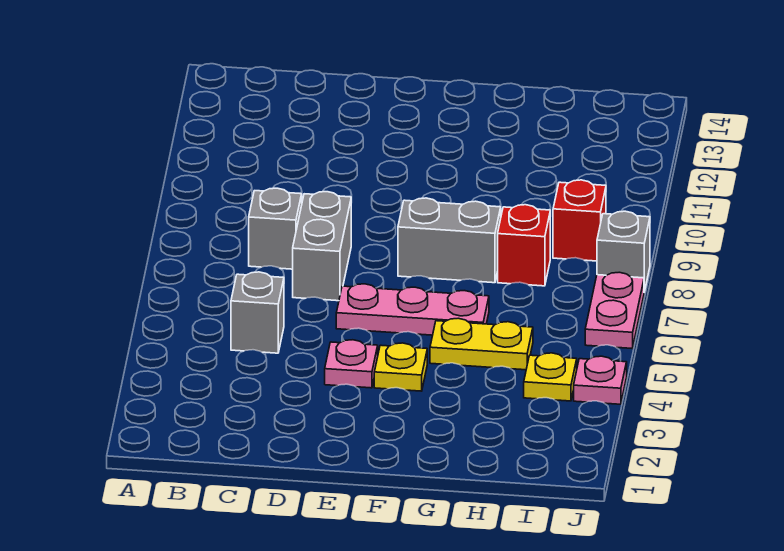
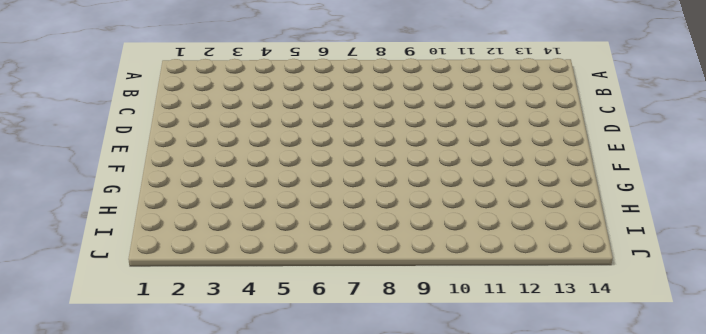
none -> grey brick C5 level 1
none -> grey brick C8 level 1
none -> grey brick D7:D8 level 1

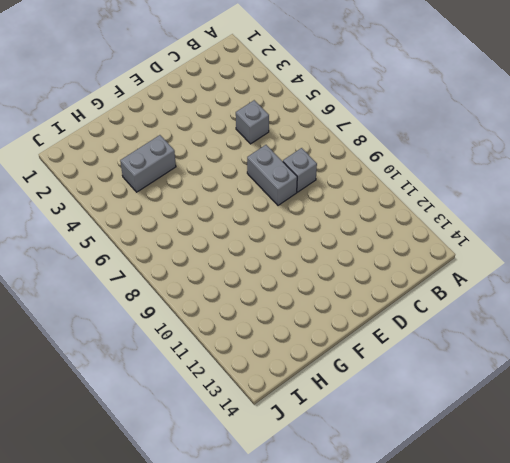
grey brick G4:H4 level 1 -> grey brick F8:G8 level 1
none -> pink plate E4 level 1
none -> pink plate E6:G6 level 1
none -> yellow plate F4 level 1

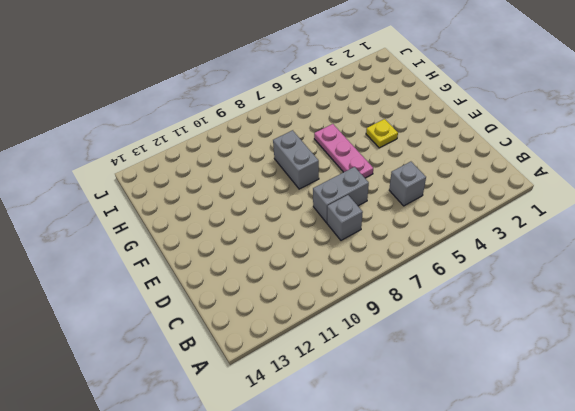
none -> pink plate E4 level 1
none -> yellow plate G5:H5 level 1
none -> red brick H8 level 1

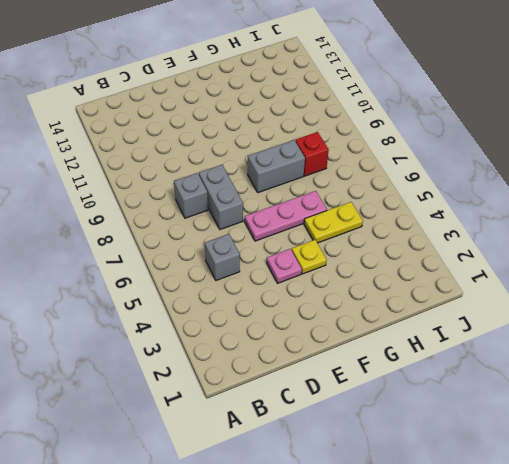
none -> yellow plate I4 level 1
none -> red brick I9 level 1
none -> pink plate J4 level 1

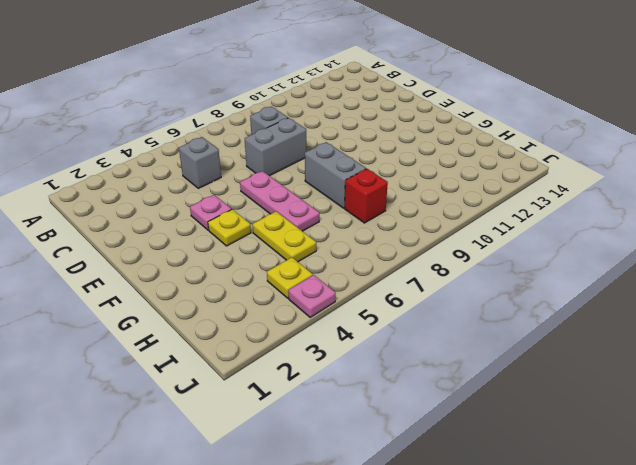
none -> red brick I9 level 1
none -> pink plate J6:J7 level 1
none -> grey brick J8 level 1

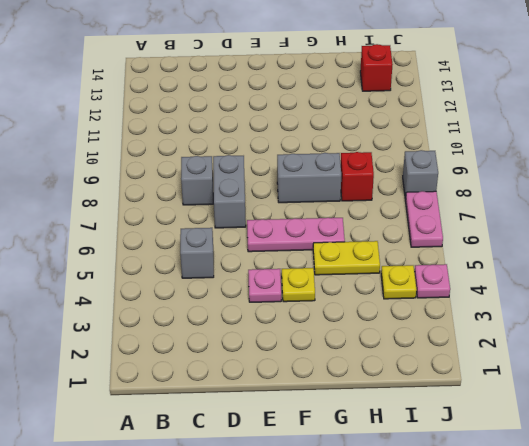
red brick I13 level 1 -> red brick I9 level 1

